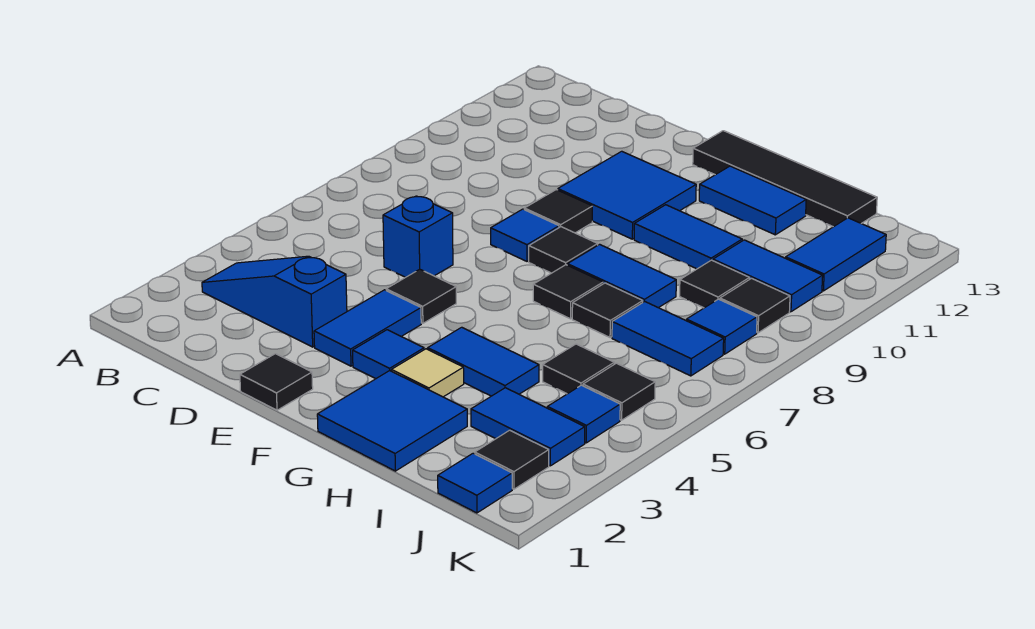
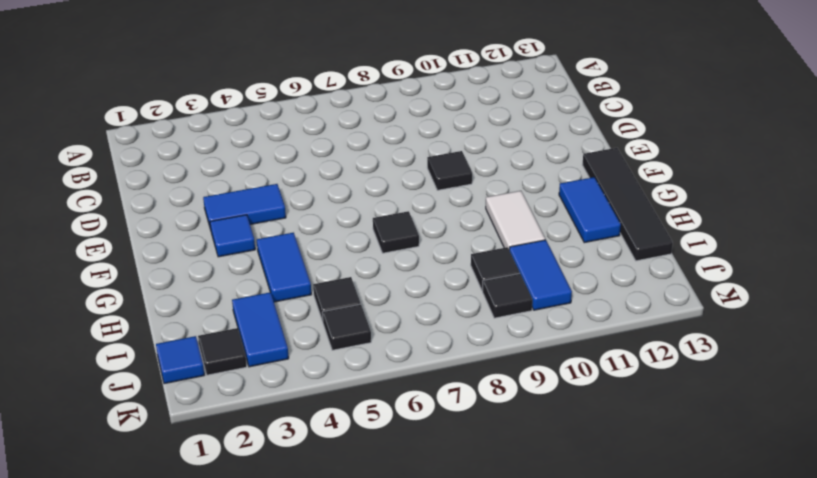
white tile G10:H10 level 1 -> blue tile G10:H10 level 1
none -> blue slope B3:D3 level 1 top D
none -> blue brick D6 level 1
none -> black tile E1 level 1
none -> black tile E5 level 1

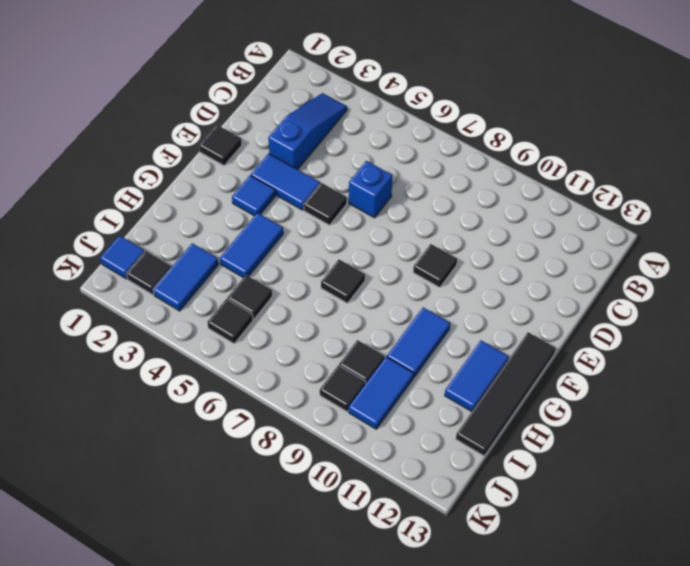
none -> blue tile E8 level 1
none -> blue tile E10:F11 level 1
none -> black tile F8 level 1
none -> blue tile G1:H2 level 1

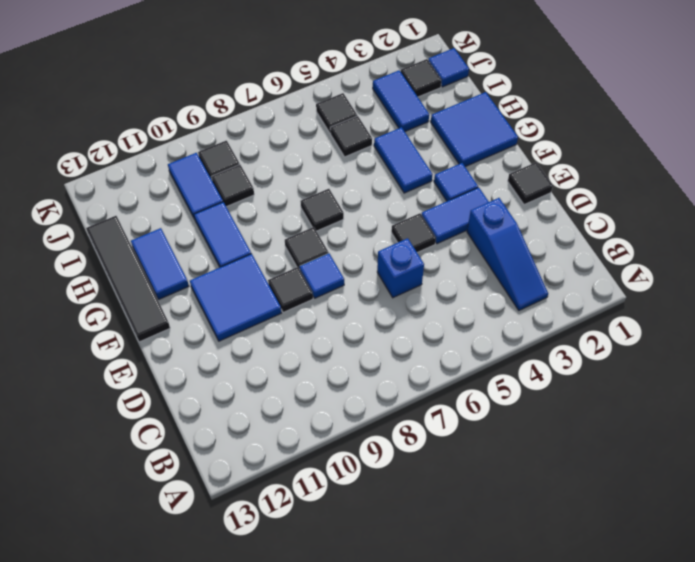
none -> tan tile G3 level 1
none -> blue tile G8:H8 level 1
none -> black tile H7 level 1
none -> blue tile I7:J7 level 1

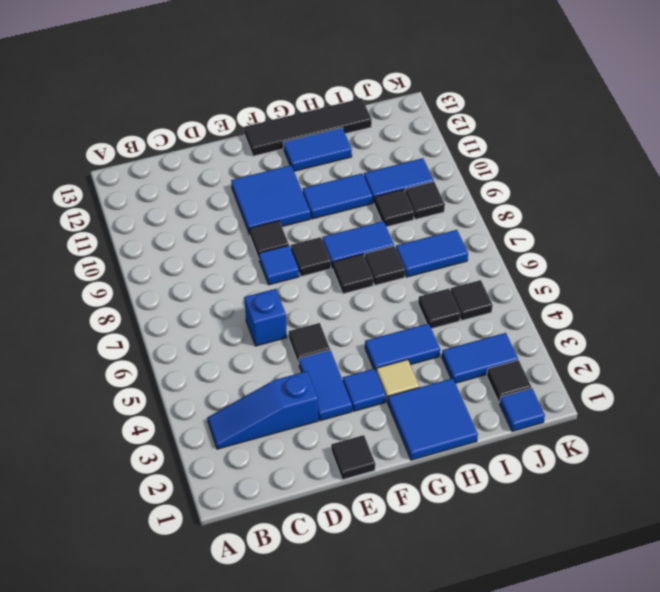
none -> blue tile J4 level 1
none -> blue tile J8 level 1
none -> blue tile J11:J12 level 1

